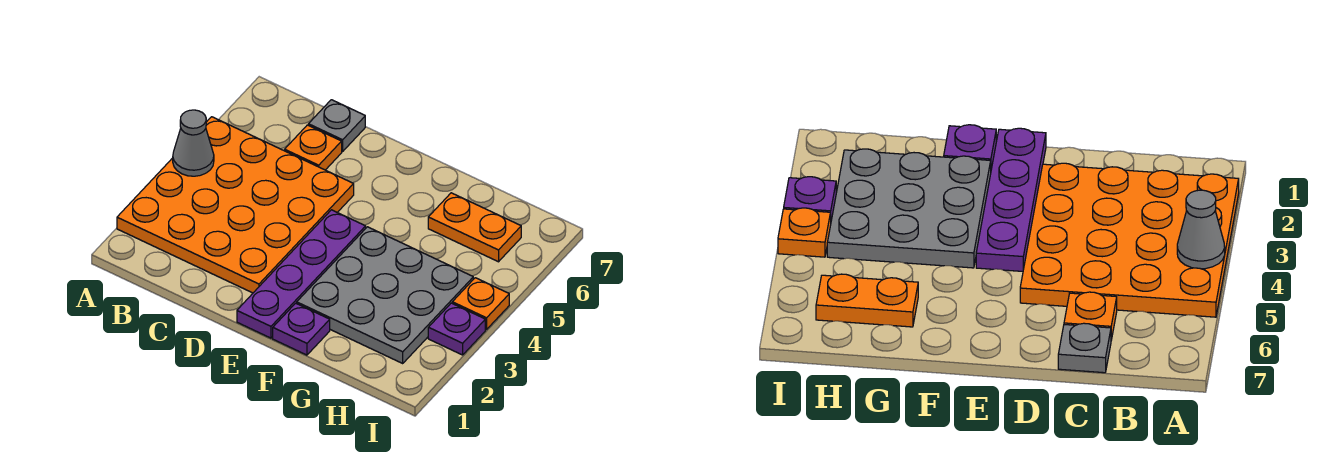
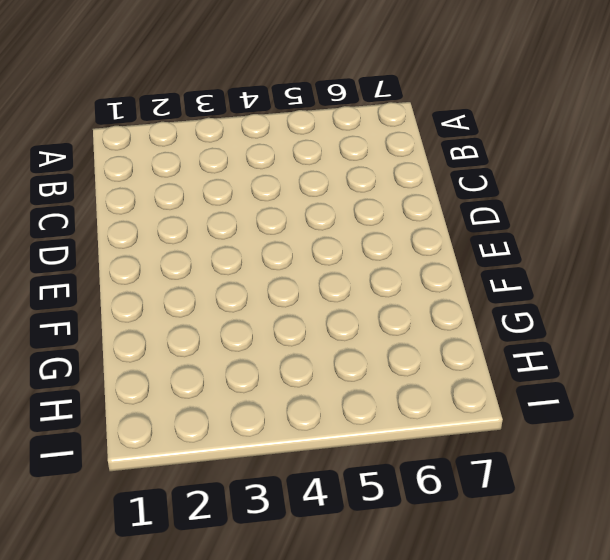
none -> orange plate A2:D5 level 1
none -> orange plate C6 level 1

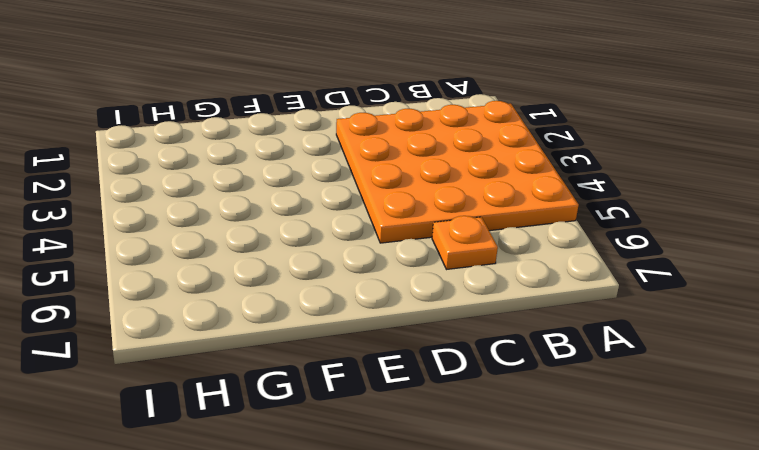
none -> grey plate C7 level 1
none -> purple plate E1:E4 level 1

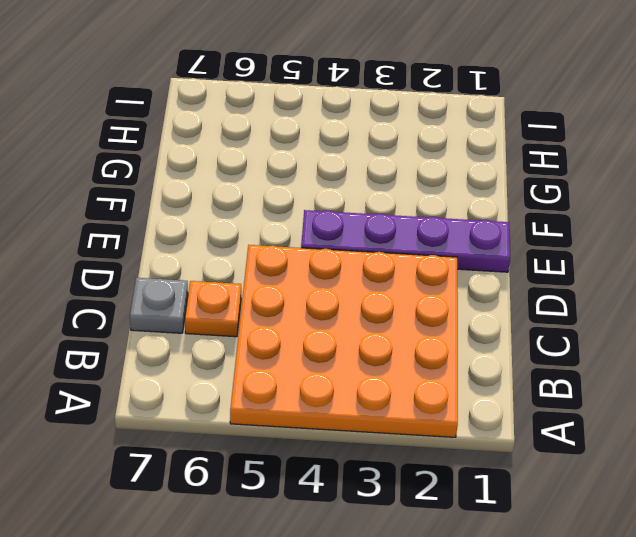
none -> purple plate F1 level 1
none -> grey plate F2:H4 level 1

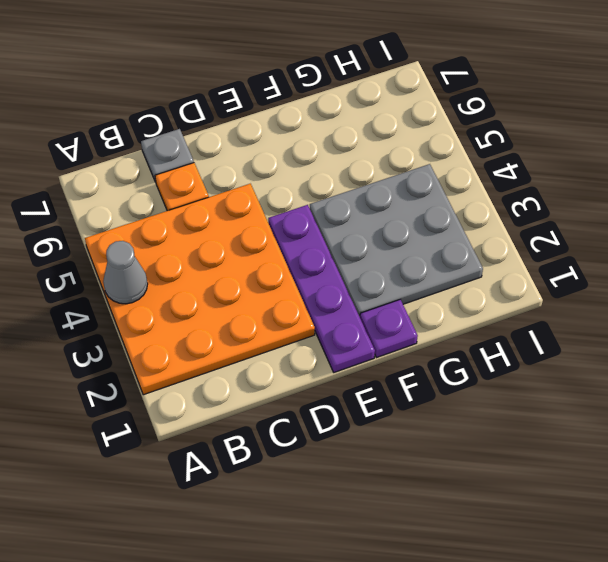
none -> orange plate G6:H6 level 1
none -> purple plate I3 level 1

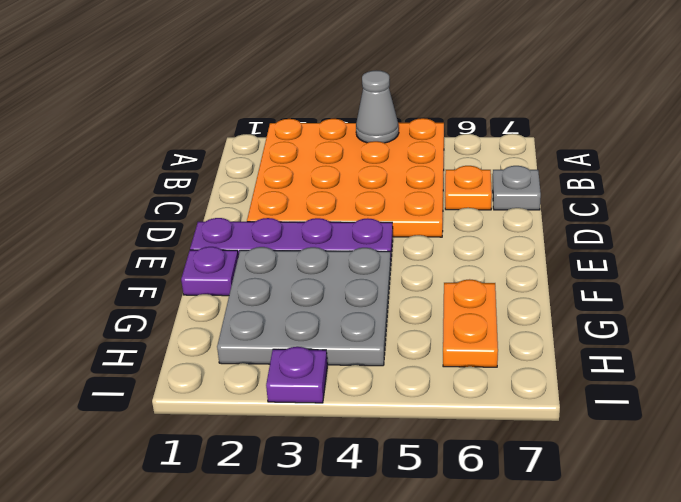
none -> orange plate I4 level 1

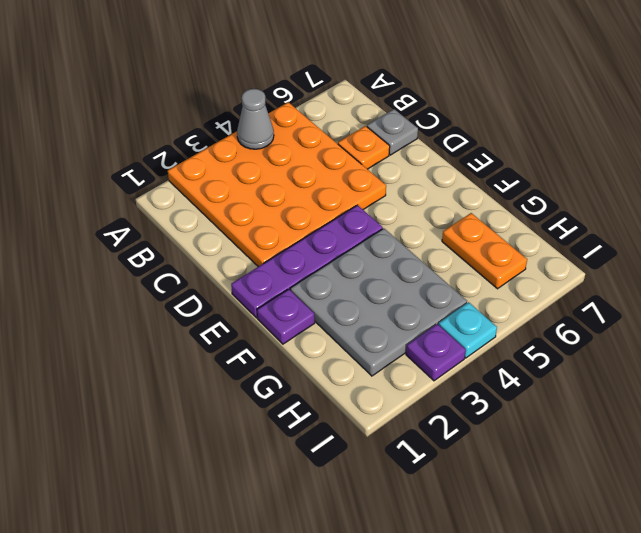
cyan plate I4 level 1 -> orange plate I4 level 1

